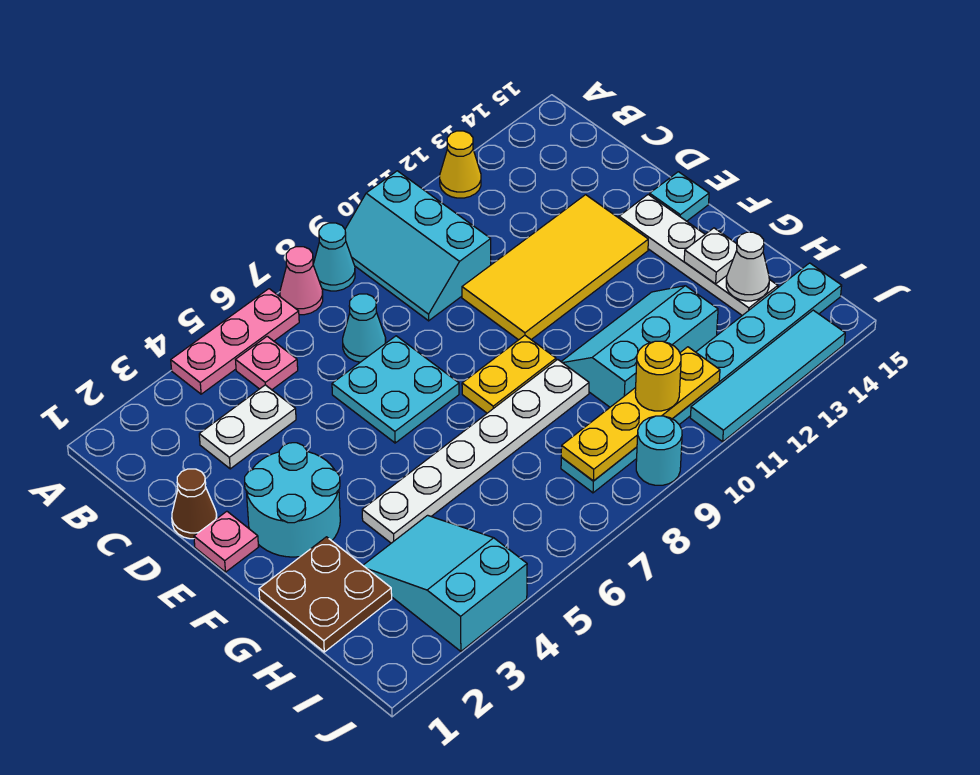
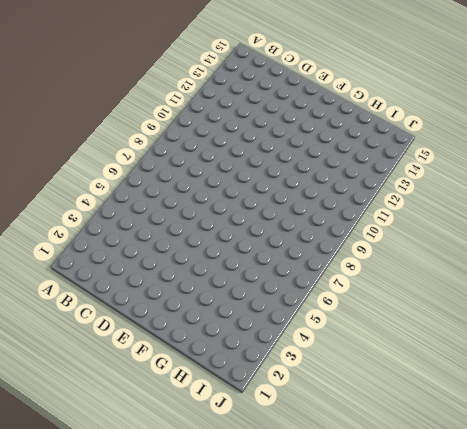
none -> pink plate A4:A6 level 1
none -> pink cone A7 level 1
none -> cyan cone A8 level 1

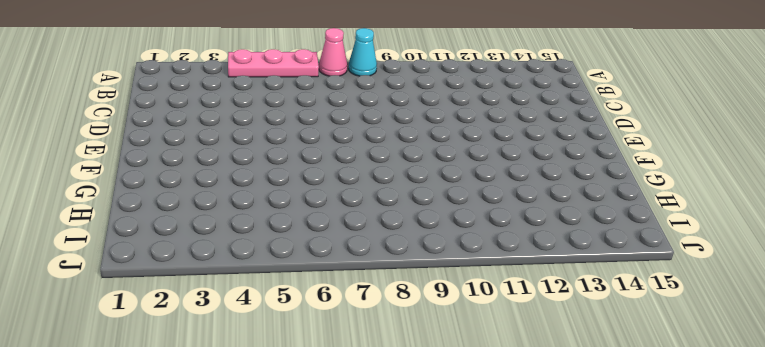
none -> cyan slope A9:C10 level 1 top 10
none -> yellow cone A12 level 1
none -> pink plate B5 level 1

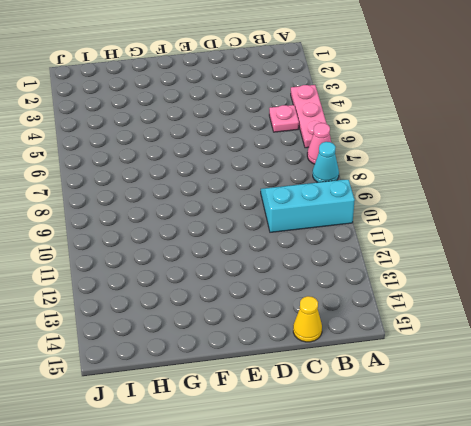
yellow cone C15 level 1 -> yellow cone A12 level 1
none -> white plate C3:C4 level 1
none -> cyan cone C7 level 1
none -> brown cone D1 level 1

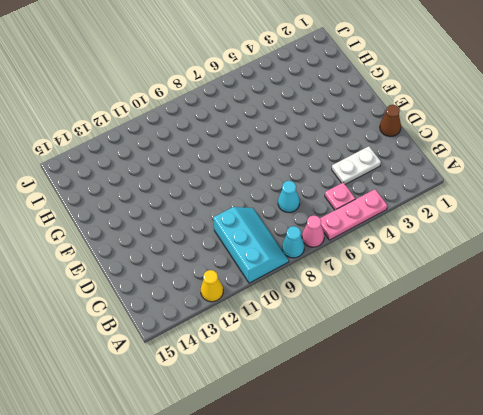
none -> cyan plate D6:E7 level 1
none -> yellow tile D10:E13 level 1
none -> pink plate E1 level 1

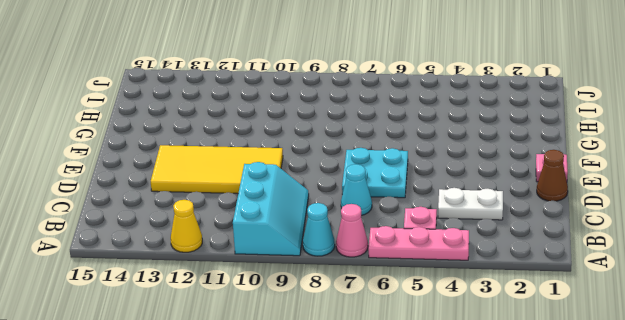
none -> cyan round brick E2:F3 level 1
none -> white plate E14:H14 level 1
none -> cyan plate E15 level 1

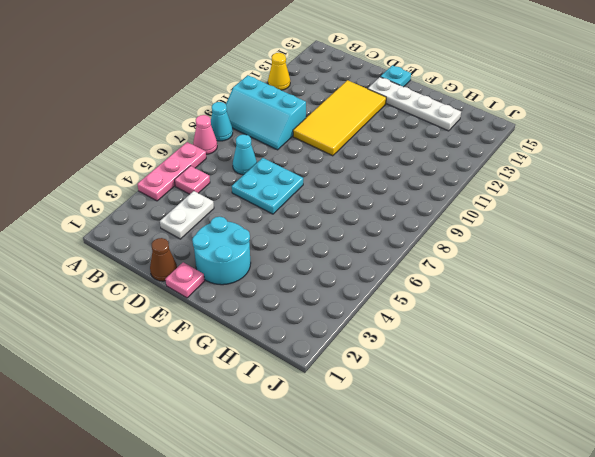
none -> yellow plate F8:F9 level 1
none -> brown plate G1:H2 level 1
none -> white plate G4:G9 level 1

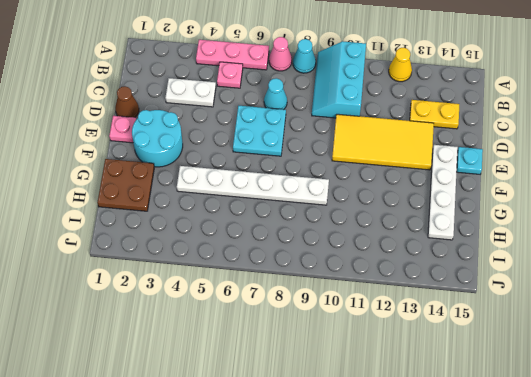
yellow plate C13:C14 level 1 -> yellow plate F8:F9 level 1
none -> cyan slope G10:H12 level 1 top H
none -> cyan slope H3:J4 level 1 top J
none -> cyan plate I8:I15 level 1

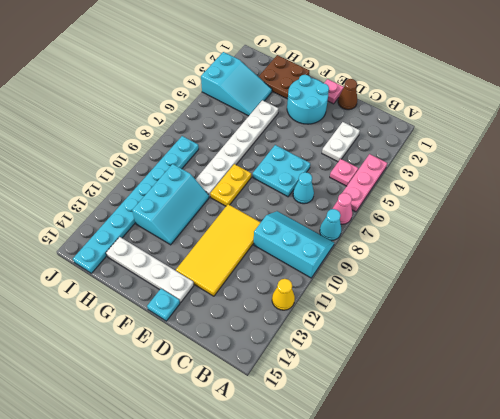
none -> cyan round brick J9 level 1
none -> cyan tile J11:J14 level 1
none -> white plate G14 level 2

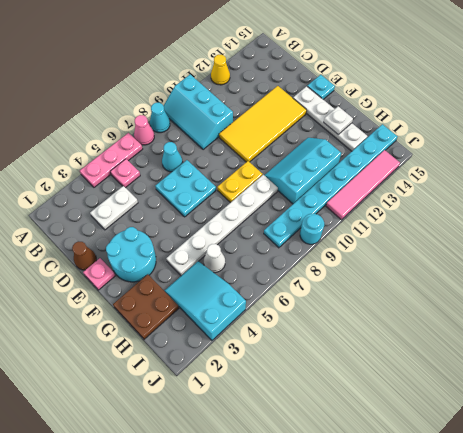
white cone H5 level 1 -> white cone H14 level 2
pink tile J11:J14 level 1 -> cyan tile J11:J14 level 1
none -> yellow plate I8:I11 level 2
none -> yellow round brick I10 level 3

